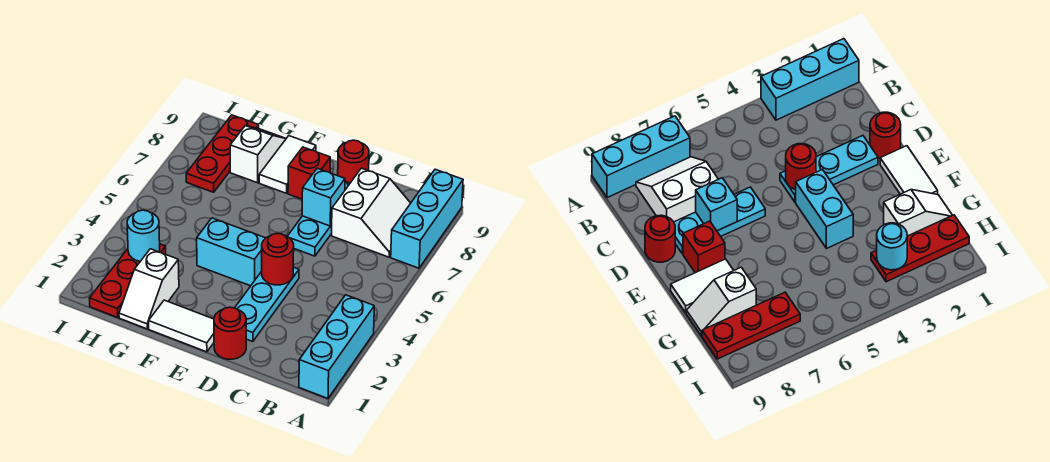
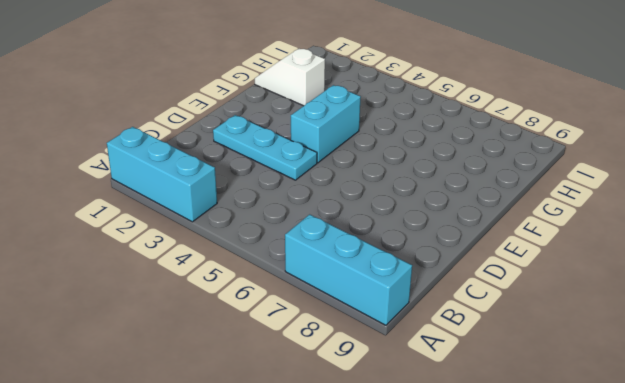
none -> white slope B7:C8 level 1 top C
none -> red round brick D1 level 1
none -> cyan plate D6:D8 level 1

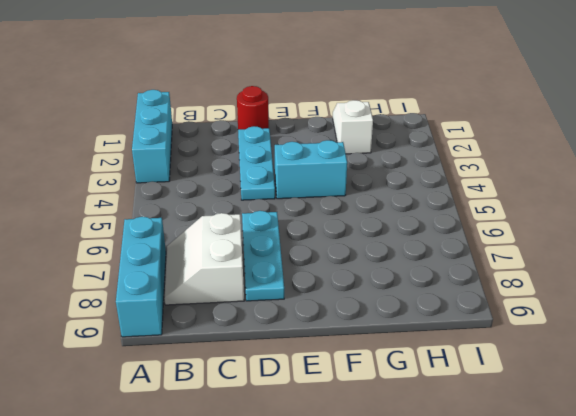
none -> red round brick D9 level 1
none -> white tile E1:F1 level 1
none -> red brick E8 level 1

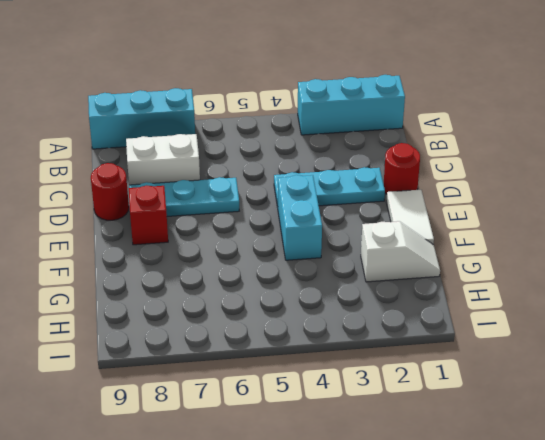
none -> white tile F8:F9 level 1
none -> white slope G8:G9 level 1 top 8
none -> red plate H1:H3 level 1

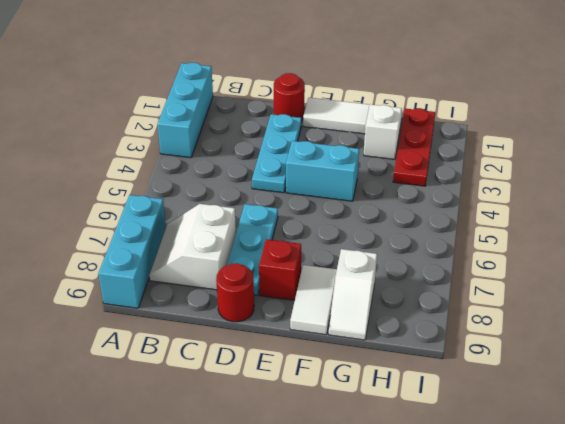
none -> red plate H7:H9 level 1
none -> red round brick D4 level 2
none -> cyan brick D7 level 2

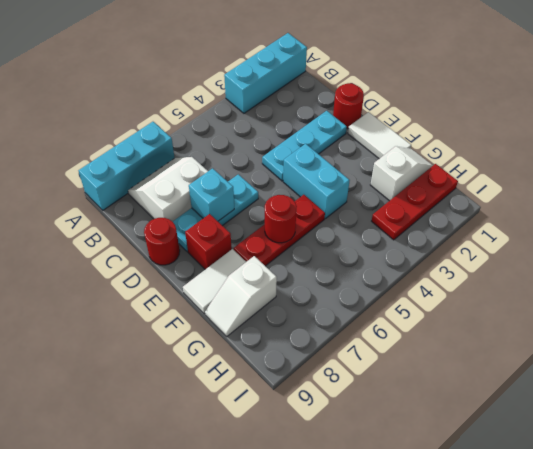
red plate F5:F7 level 1 -> red plate H7:H9 level 1
red round brick F6 level 2 -> red round brick D4 level 2
none -> cyan round brick H3 level 2

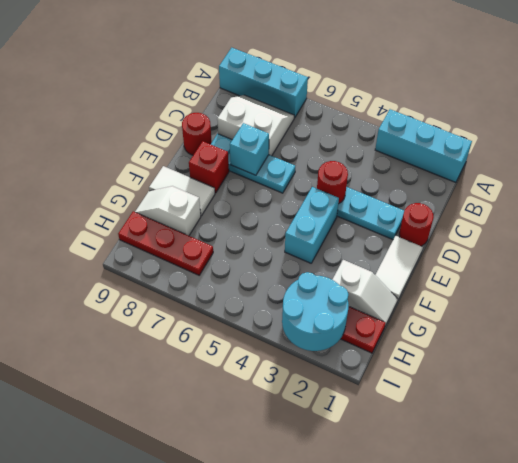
cyan round brick H2:I3 level 2 -> cyan round brick H3 level 2

